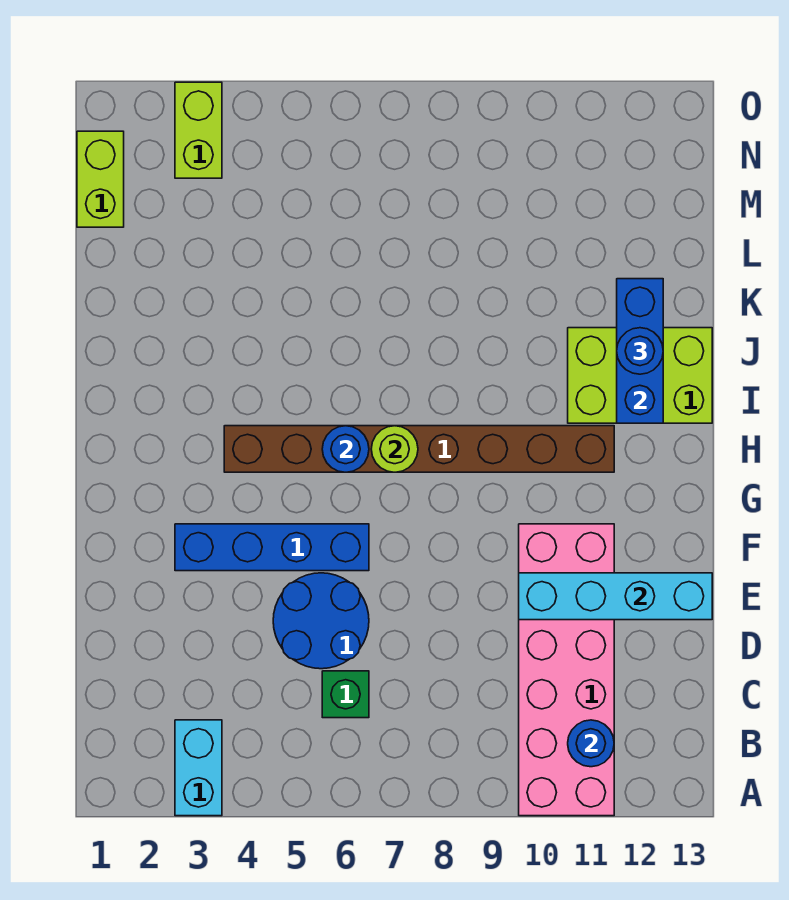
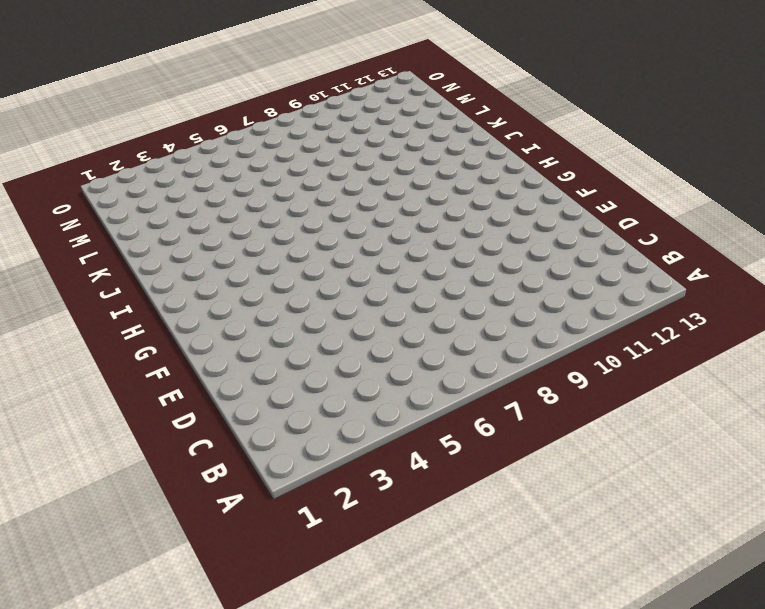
none -> cyan brick A3:B3 level 1
none -> pink brick A10:F11 level 1
none -> green brick C6 level 1

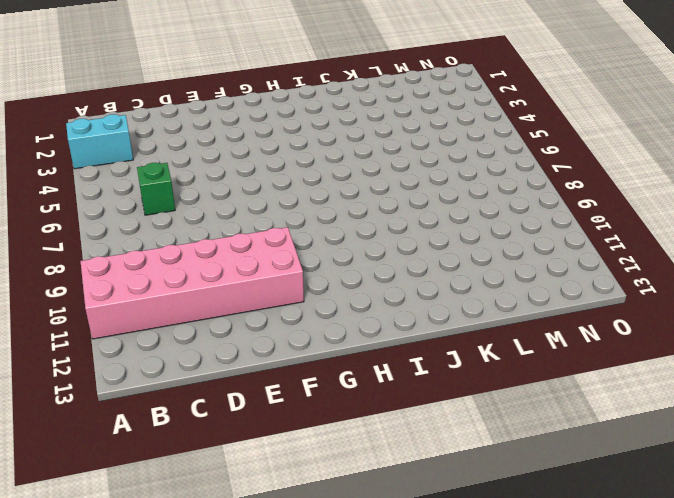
none -> blue round brick D5:E6 level 1
none -> blue brick F3:F6 level 1
none -> brown brick H4:H11 level 1

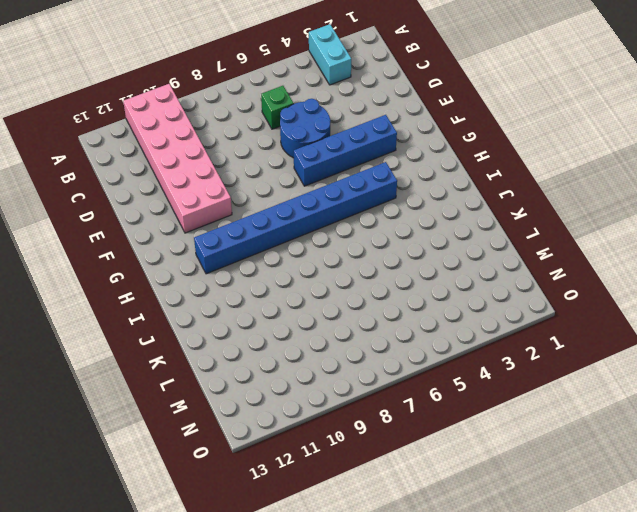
blue brick H4:H11 level 1 -> brown brick H4:H11 level 1
none -> lime brick I11:J13 level 1
none -> lime brick M1:N1 level 1
none -> lime brick N3:O3 level 1

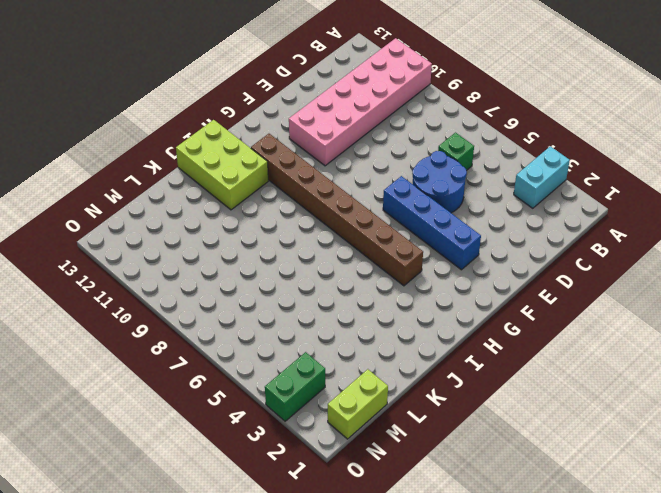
green brick N3:O3 level 1 -> lime brick N3:O3 level 1
none -> blue round brick B11 level 2
none -> cyan brick E10:E13 level 2
none -> blue round brick H6 level 2

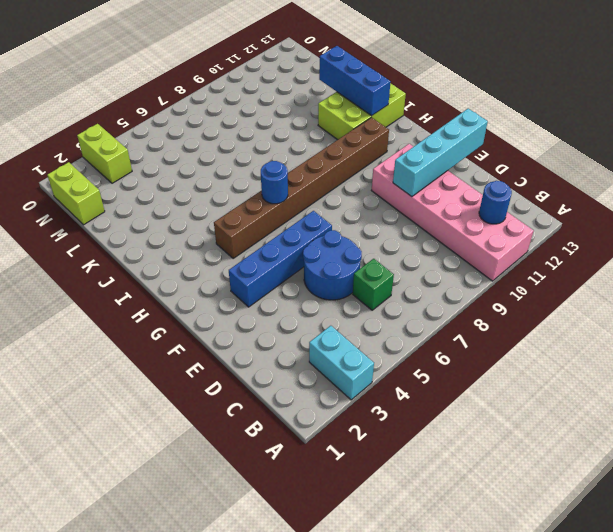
none -> lime round brick H7 level 2
none -> blue round brick J12 level 3

